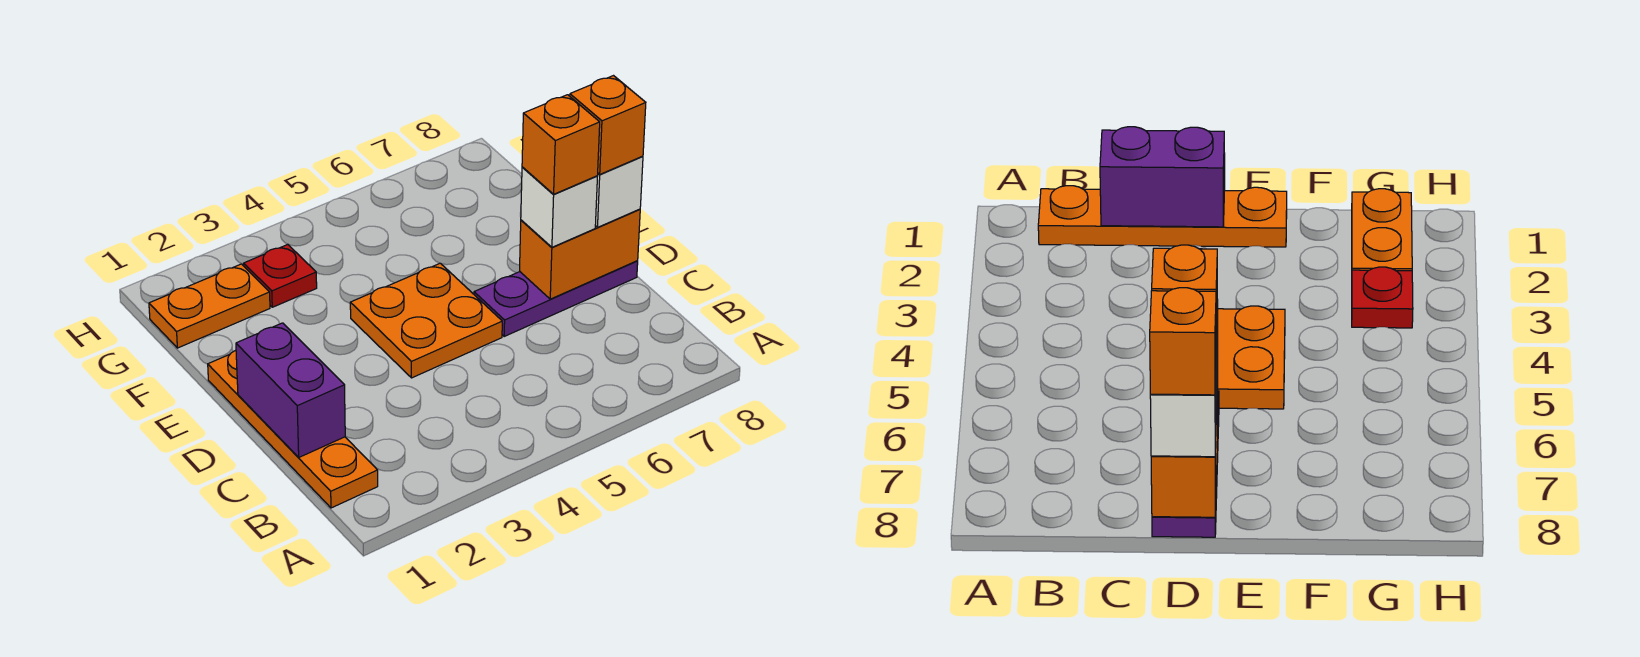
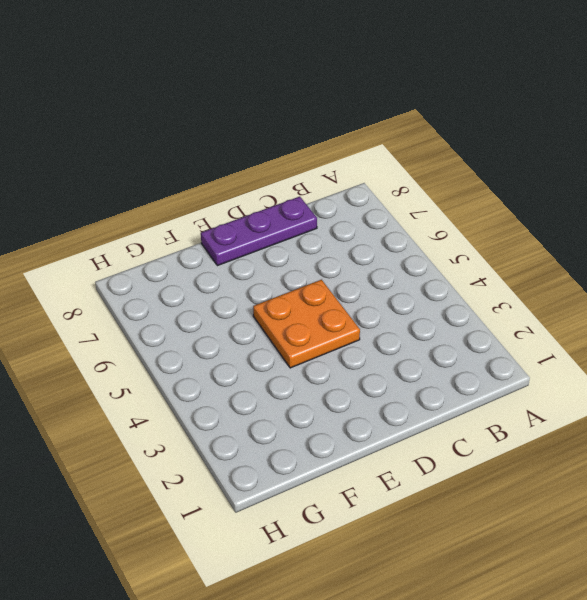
purple plate C8:E8 level 1 -> purple plate D6:D8 level 1
none -> orange plate B1:E1 level 1
none -> orange plate G1:G2 level 1

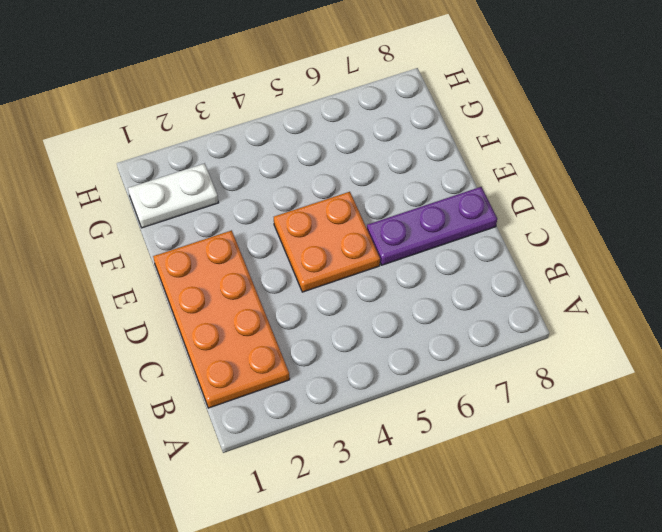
orange plate B1:E2 level 1 -> orange plate B1:E1 level 1
white plate G1:G2 level 1 -> orange plate G1:G2 level 1
none -> red plate G3 level 1
none -> purple brick C1:D1 level 2

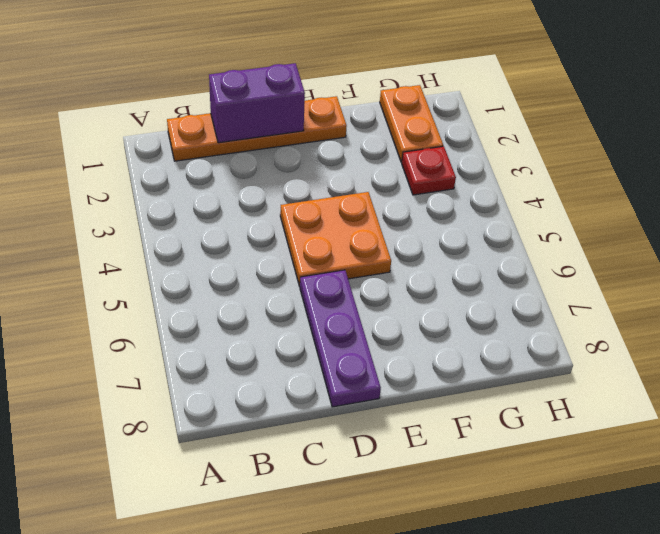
none -> orange brick D7:D8 level 2
none -> white brick D7 level 3

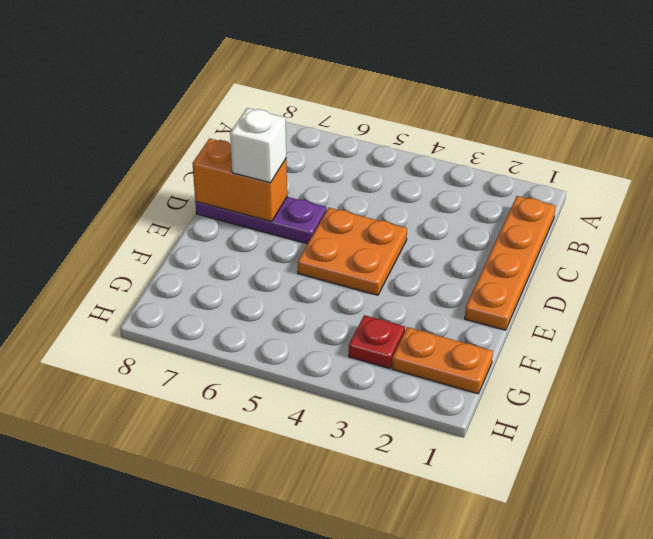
none -> purple brick C1:D1 level 2
none -> white brick D8 level 3

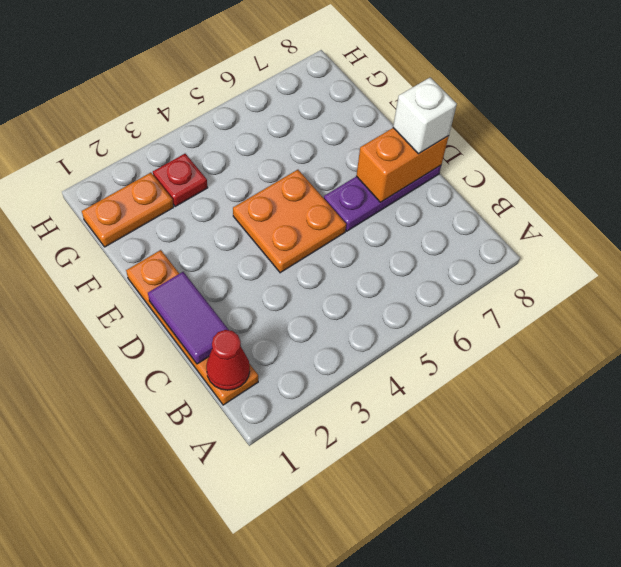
red cone B1 level 2 -> none
purple tile C1:D1 level 2 -> purple brick C1:D1 level 2
none -> white brick D7 level 3
none -> orange brick D7 level 4

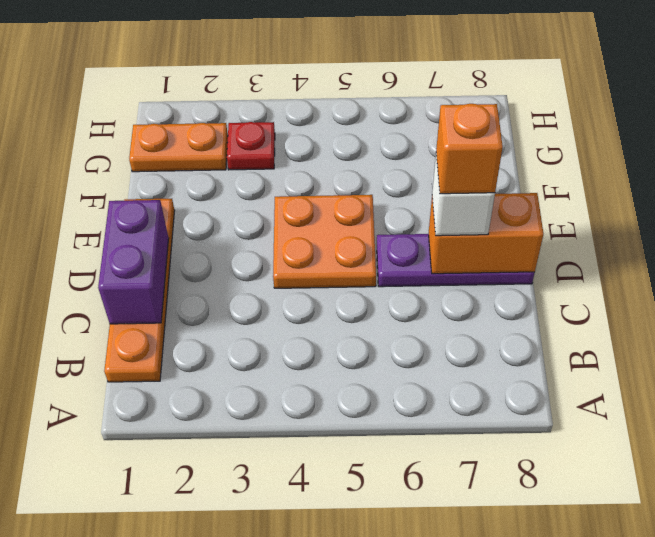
none -> white brick D8 level 3
none -> orange brick D8 level 4

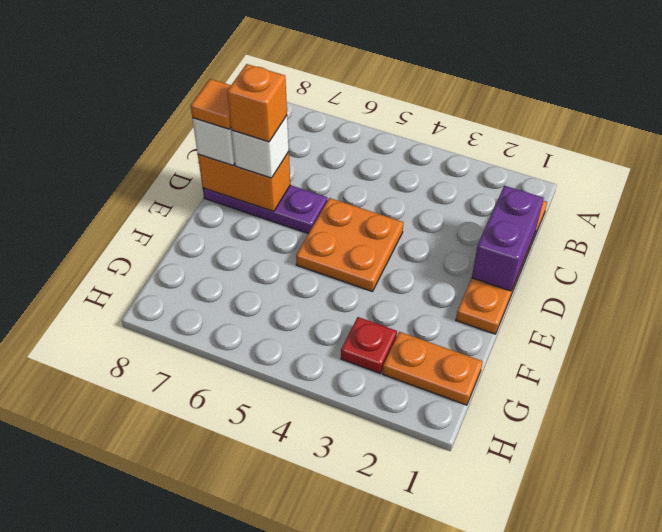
orange tile D8 level 4 -> orange brick D8 level 4

